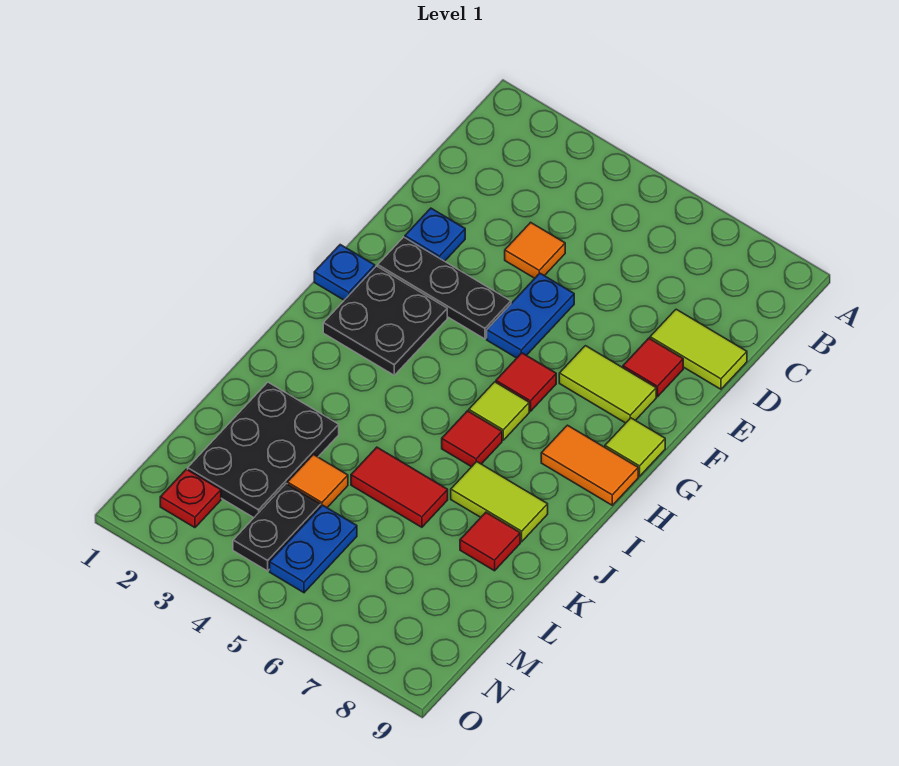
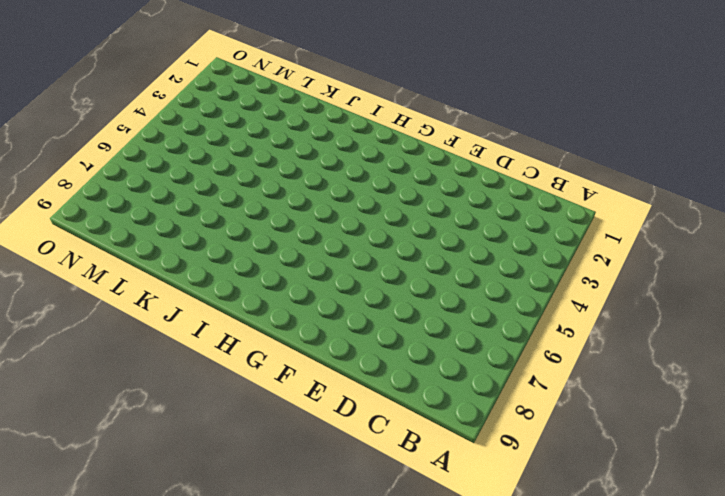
none -> orange tile D4 level 1
none -> lime tile D8:D9 level 1
none -> blue plate E2 level 1

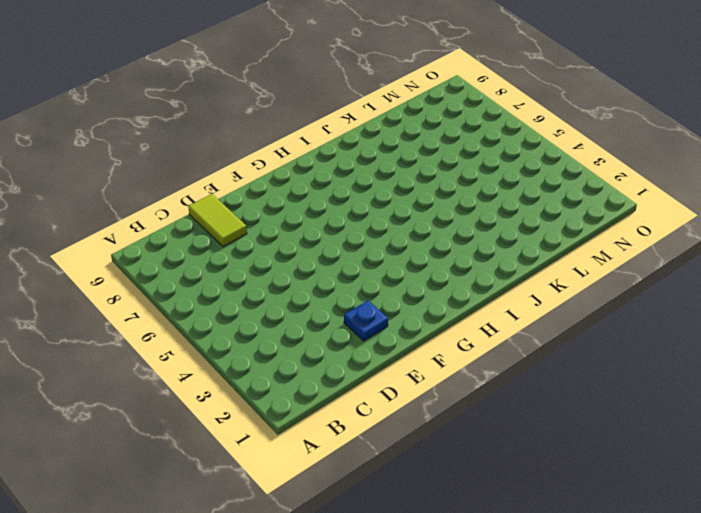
none -> orange tile D4 level 1
none -> blue plate E5:F5 level 1
none -> red tile E8 level 1

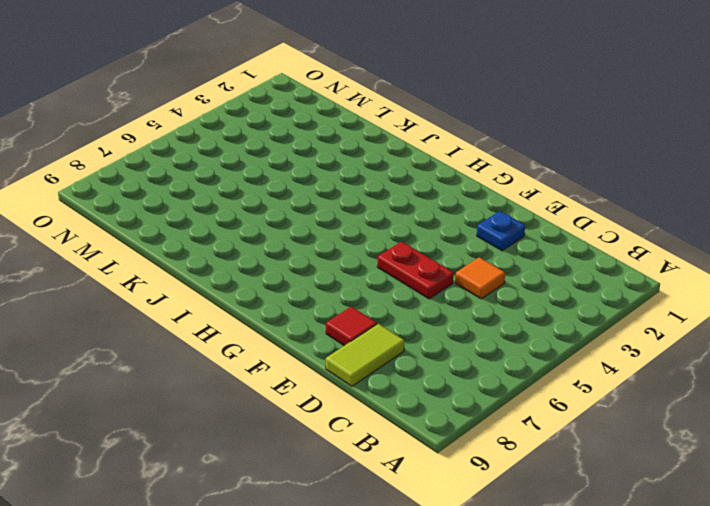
red plate E5:F5 level 1 -> blue plate E5:F5 level 1
none -> black plate F2:F4 level 1
none -> lime tile F7:F8 level 1
none -> blue plate G1 level 1

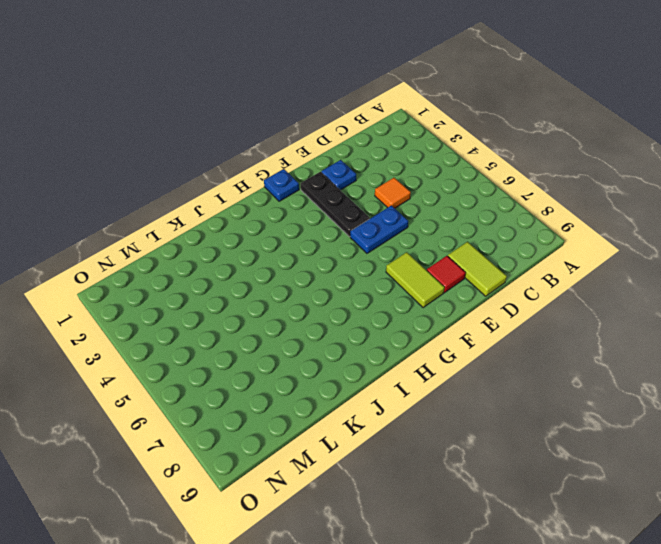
none -> black plate G2:H3 level 1
none -> red tile G6 level 1
none -> lime tile G9 level 1

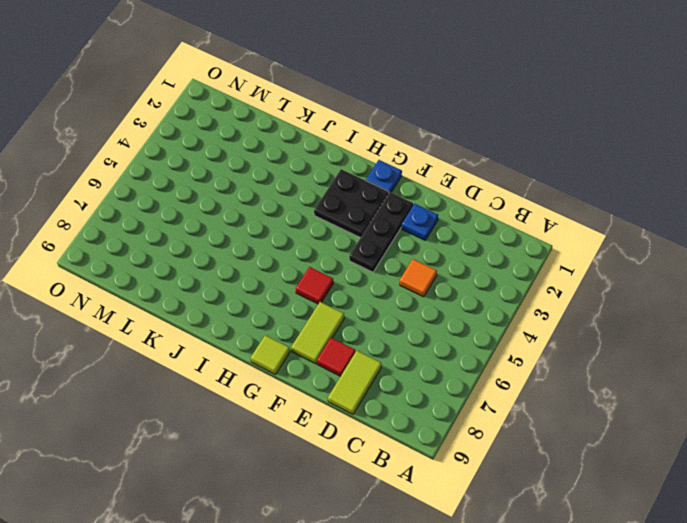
none -> blue plate E5:F5 level 1
none -> lime tile H6 level 1
none -> orange tile H8:H9 level 1

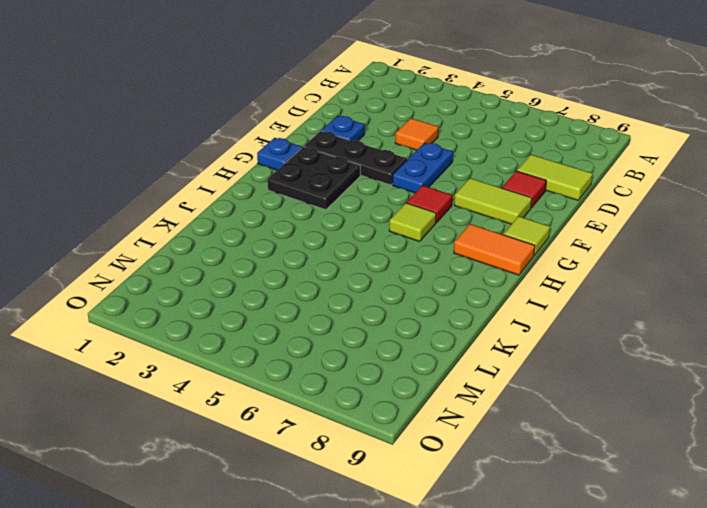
none -> red tile I6 level 1
none -> lime tile J7:J8 level 1
none -> black plate K2:M3 level 1

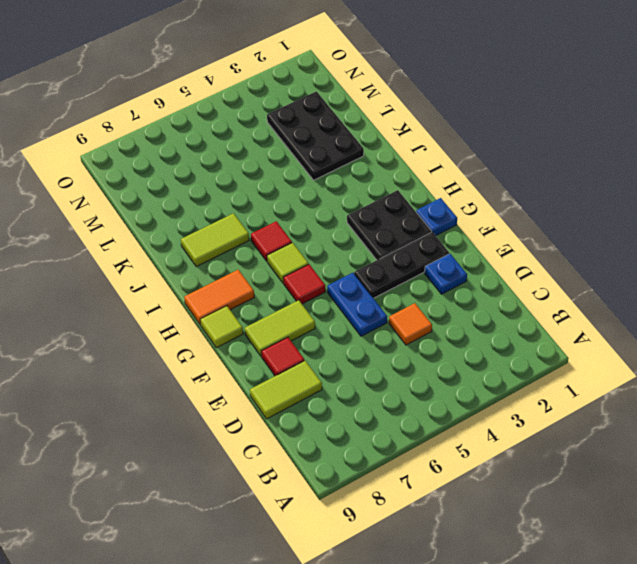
none -> red tile K5:K6 level 1
none -> red tile K8 level 1
none -> orange tile L4 level 1

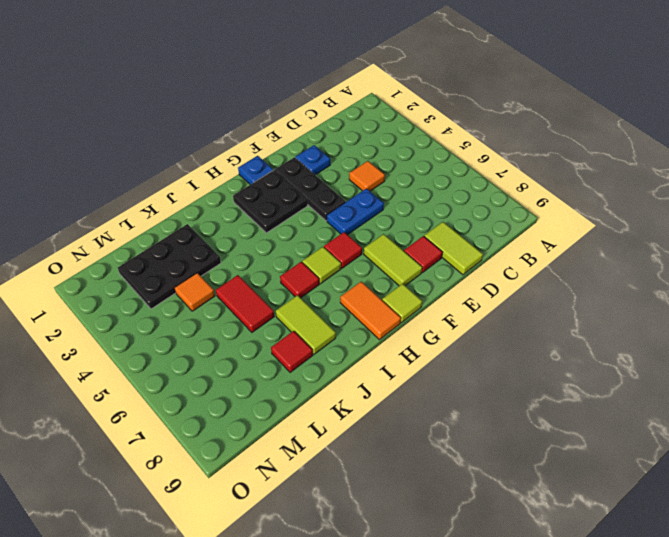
none -> black plate M4:N4 level 1
none -> blue plate M5:N5 level 1
none -> red plate N2 level 1

